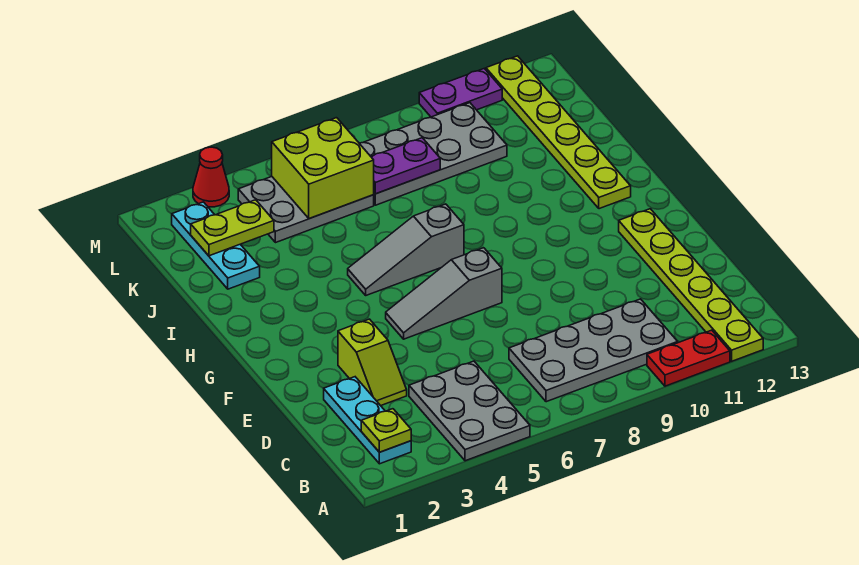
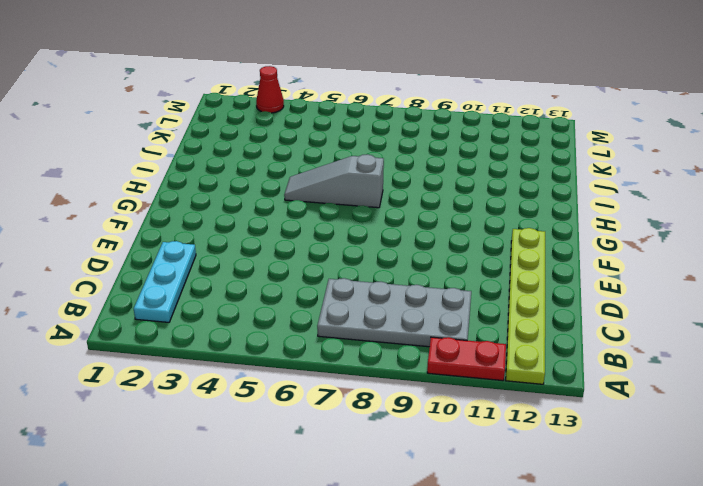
none -> grey plate A4:C5 level 1
none -> lime slope D3:E3 level 1 top E
none -> grey slope F5:F7 level 1 top 7

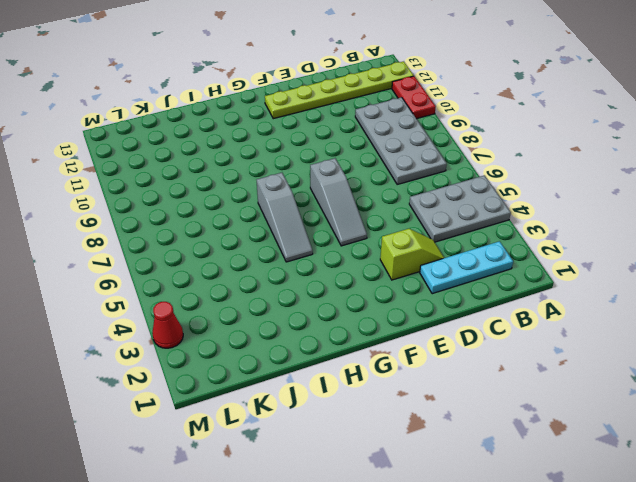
none -> lime plate H12:M12 level 1
none -> cyan plate J2:L2 level 1
none -> grey plate K4:L6 level 1

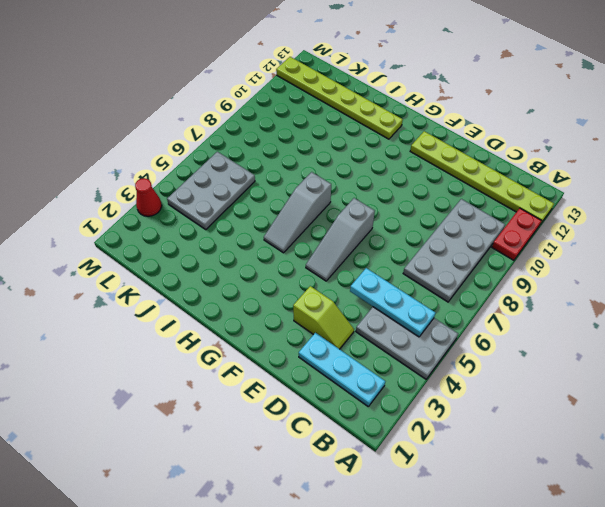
cyan plate B5:D5 level 2 -> cyan plate J2:L2 level 1
none -> grey plate K7:L10 level 1
none -> purple plate M10:M11 level 1
none -> lime plate B2 level 2

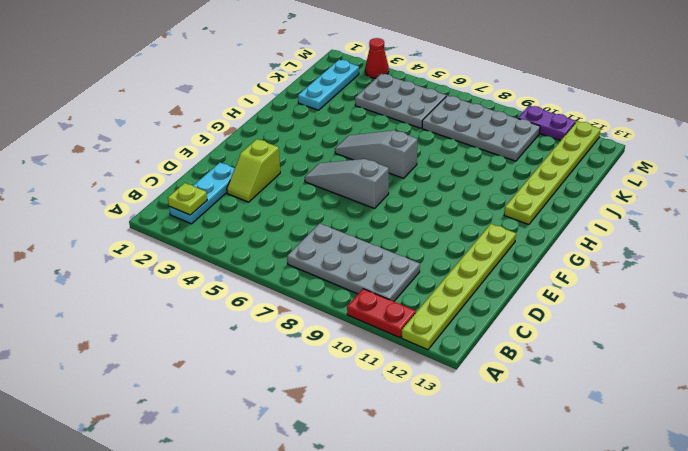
none -> grey plate A4:C5 level 1
none -> lime plate K2:K3 level 2
none -> lime brick K5:L6 level 2

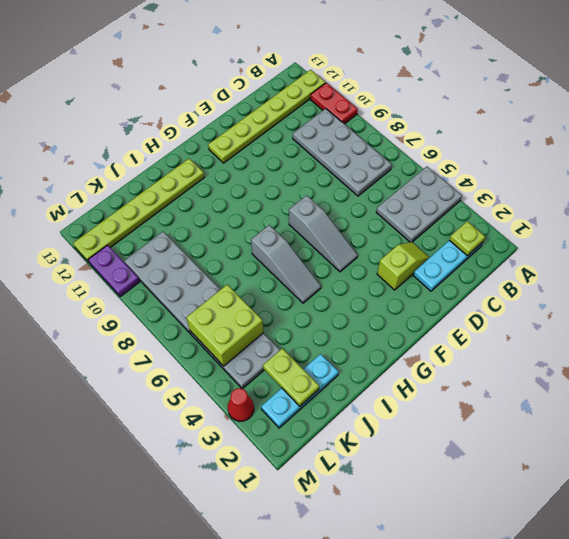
none -> purple plate K7:K8 level 2

